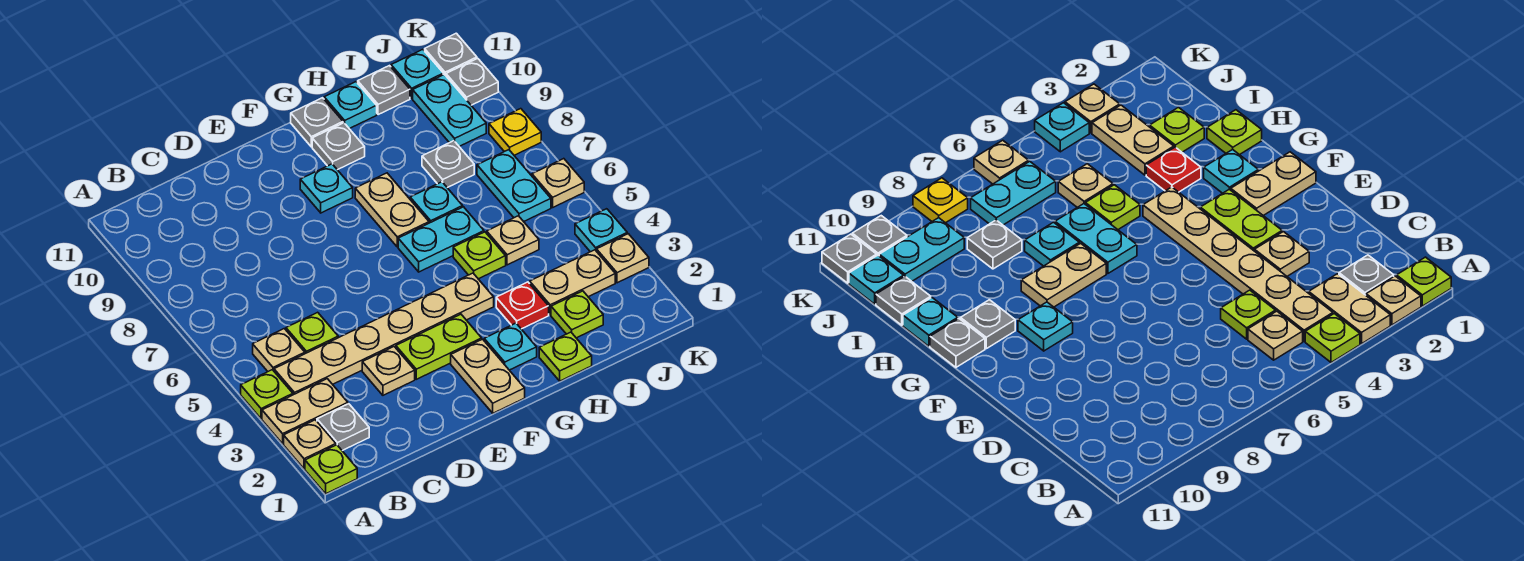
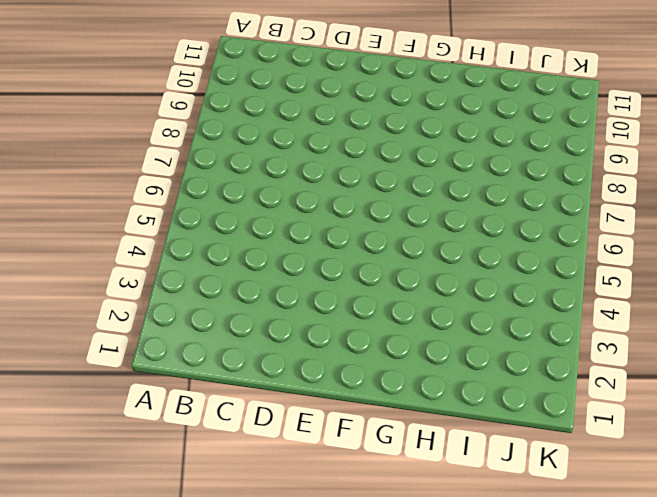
none -> lime plate A1 level 1
none -> tan plate A2 level 1
none -> tan plate A3:B3 level 1
none -> lime plate A4 level 1

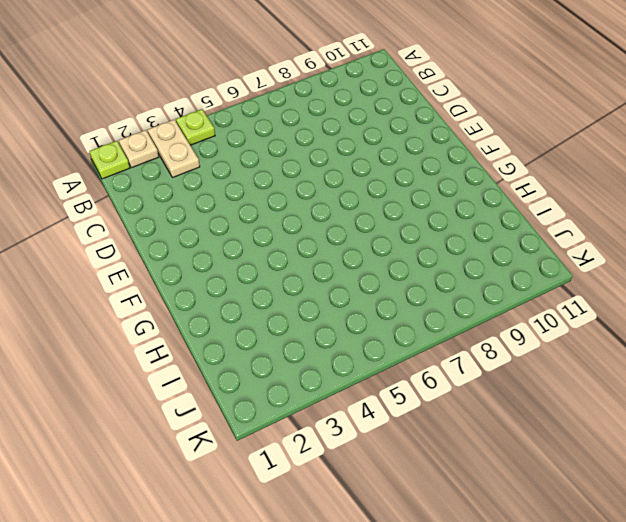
none -> grey plate B2 level 1
none -> tan plate B4:G4 level 1
none -> tan plate B5 level 1
none -> lime plate C5 level 1

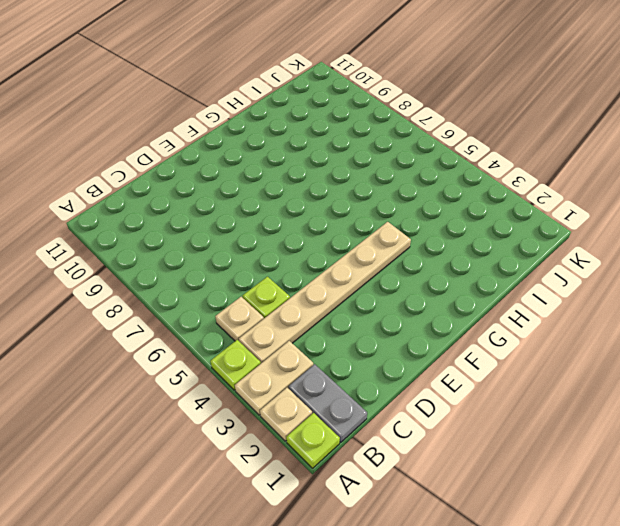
grey plate B1:B2 level 1 -> grey plate B2 level 1
none -> tan plate D3 level 1
none -> lime plate E3:F3 level 1
none -> tan plate F1:F2 level 1
none -> cyan plate F9 level 1

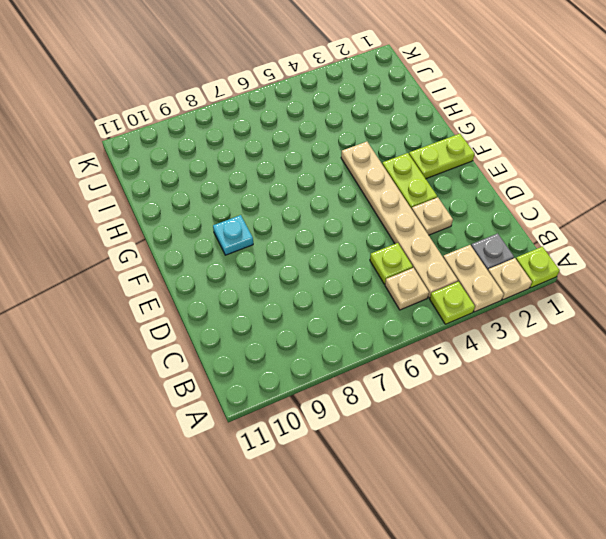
lime plate F1:F2 level 1 -> tan plate F1:F2 level 1
none -> cyan plate G2 level 1
none -> cyan plate G6:H6 level 1
none -> tan plate G7:G8 level 1
none -> grey plate G10 level 1

